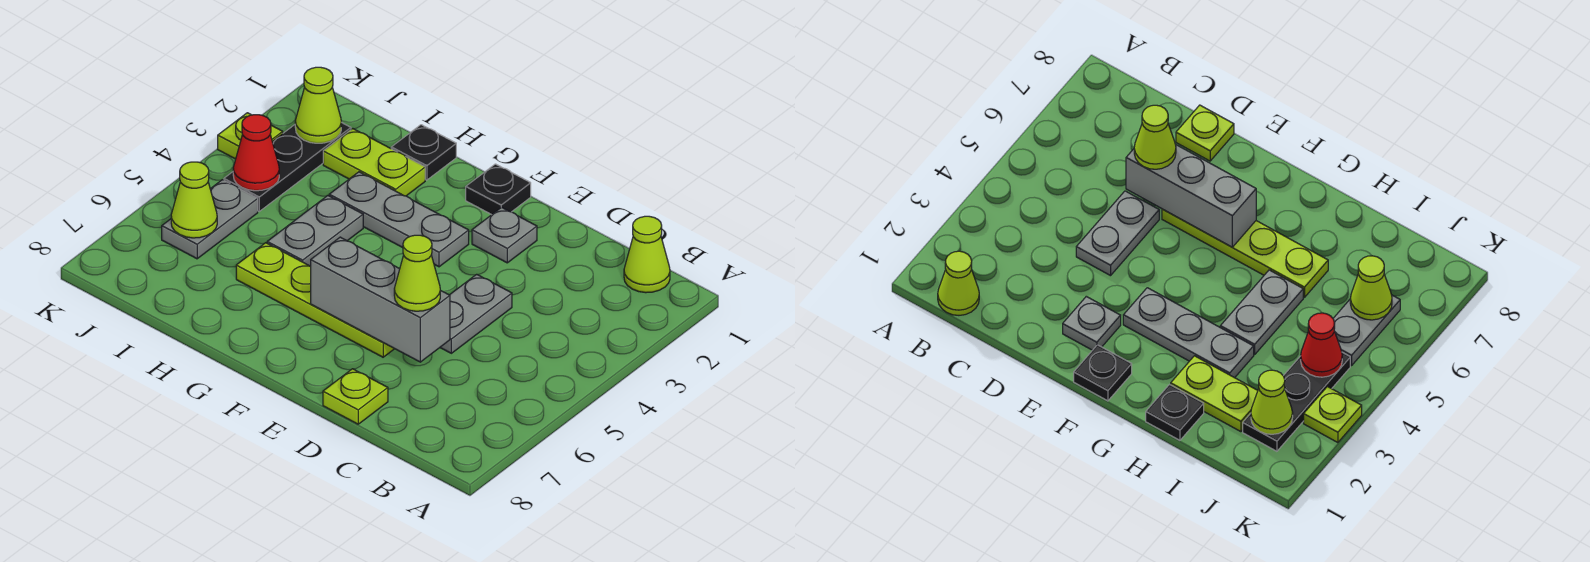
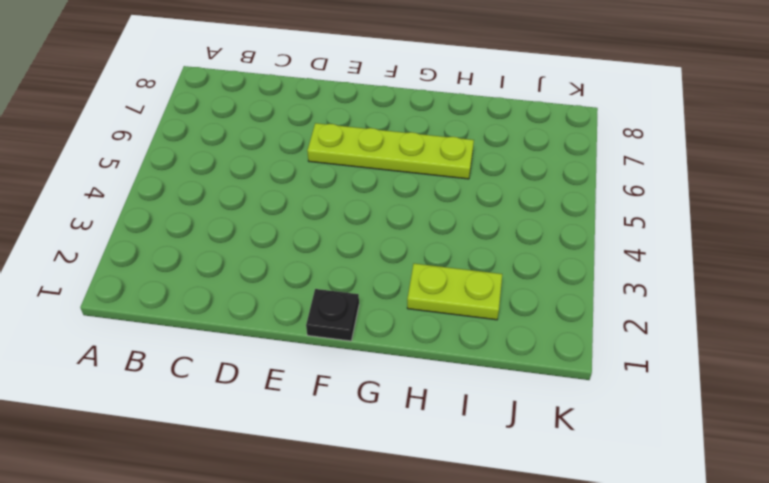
none -> lime cone B1 level 1
none -> grey plate D4:D5 level 1
none -> lime plate D8 level 1

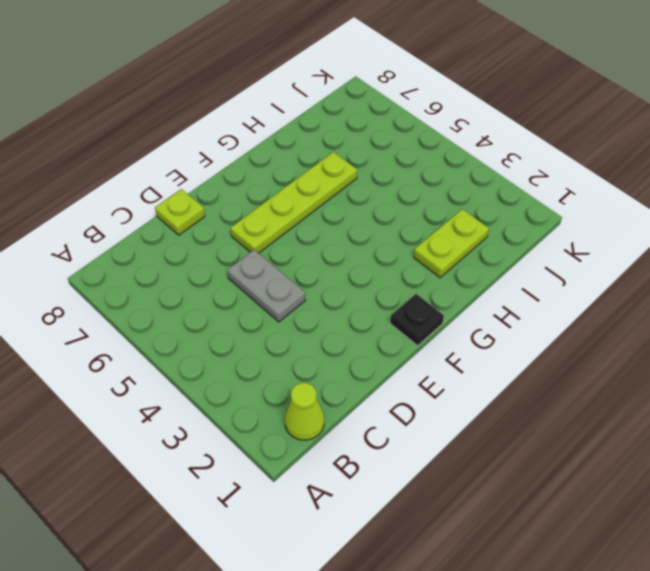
none -> grey plate E2 level 1
none -> grey plate F3:H3 level 1
none -> black plate H1 level 1

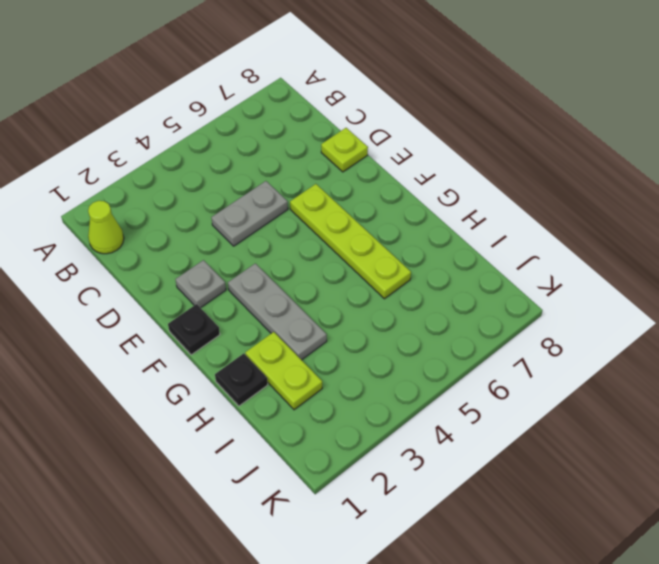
none -> grey plate H4:H5 level 1
none -> black plate J2:J4 level 1
none -> grey plate J5:J6 level 1

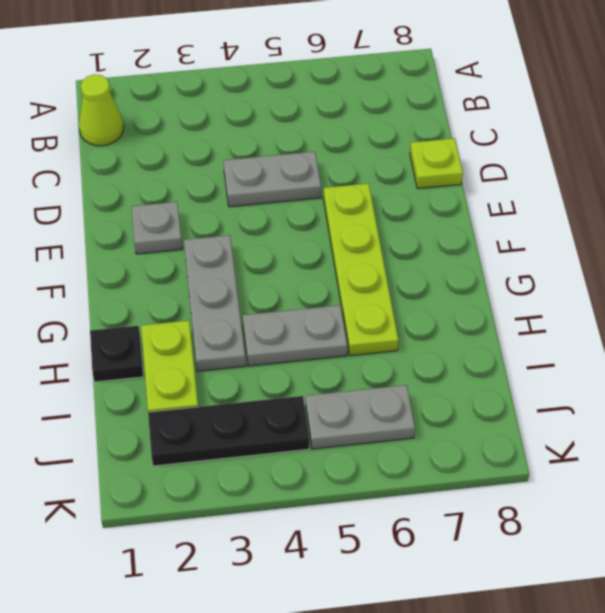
none -> black plate F1 level 1
none -> lime plate K3 level 1
none -> grey brick D6:F6 level 2

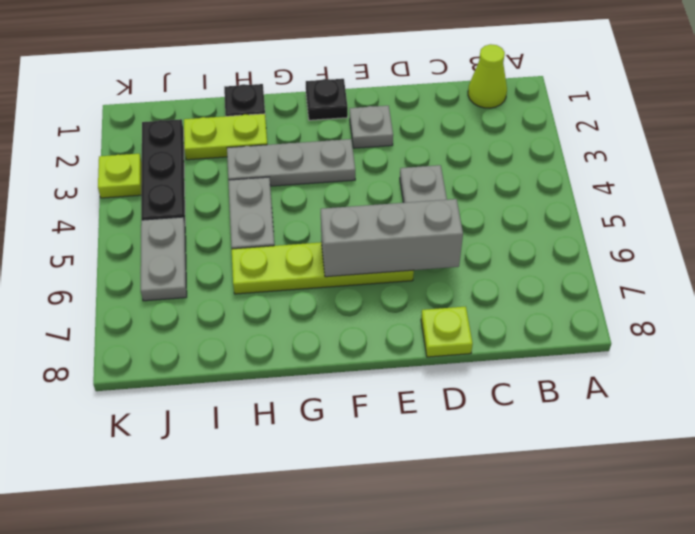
none -> lime cone J2 level 2
none -> red cone J4 level 2
none -> lime cone J6 level 2

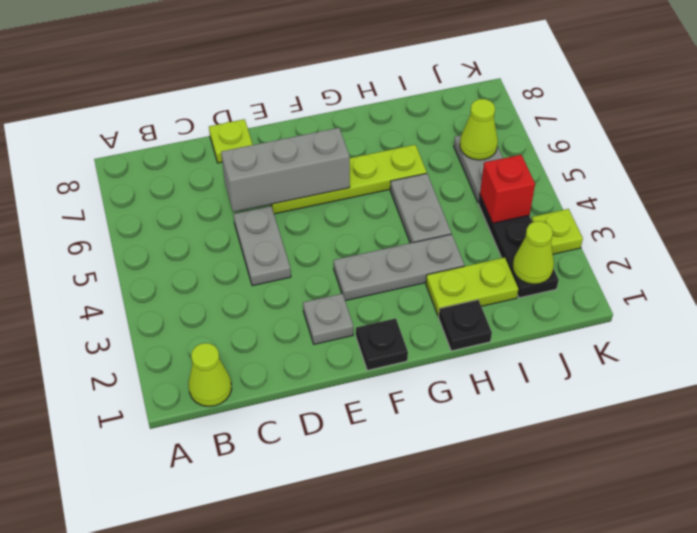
red brick J4 level 2 -> red cone J4 level 2
none -> lime cone D6 level 3

